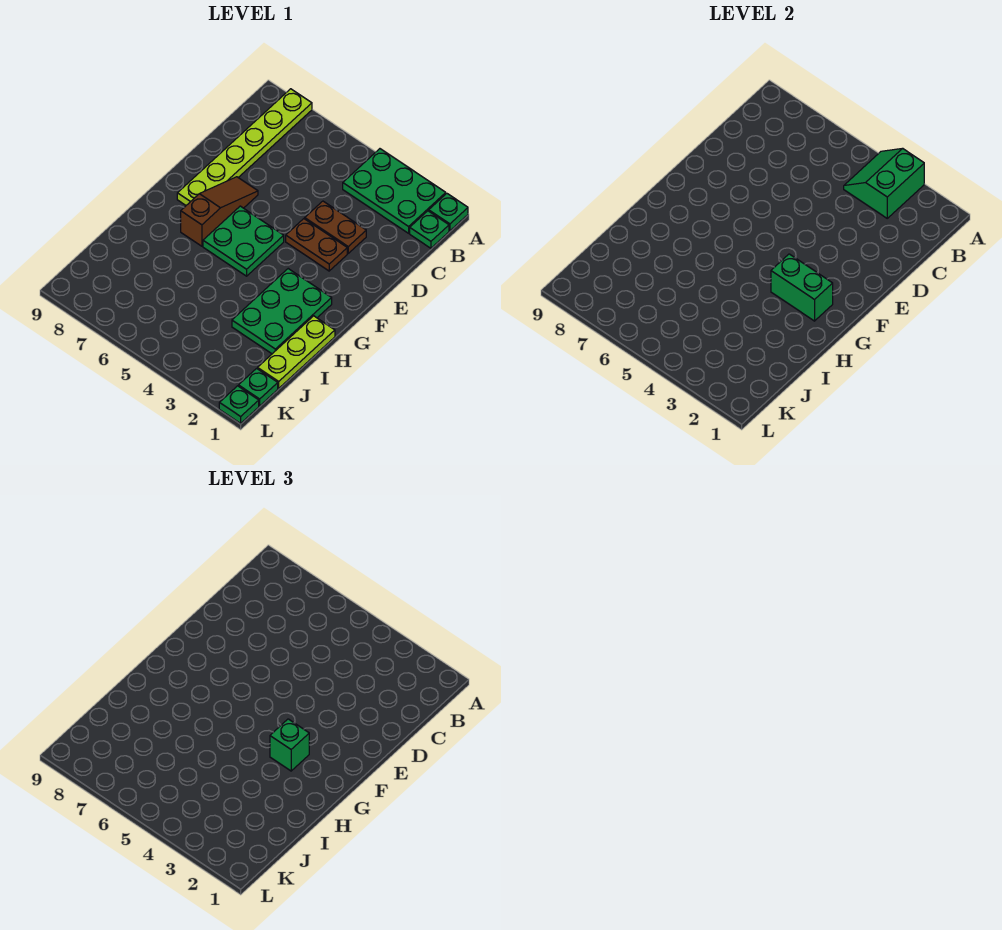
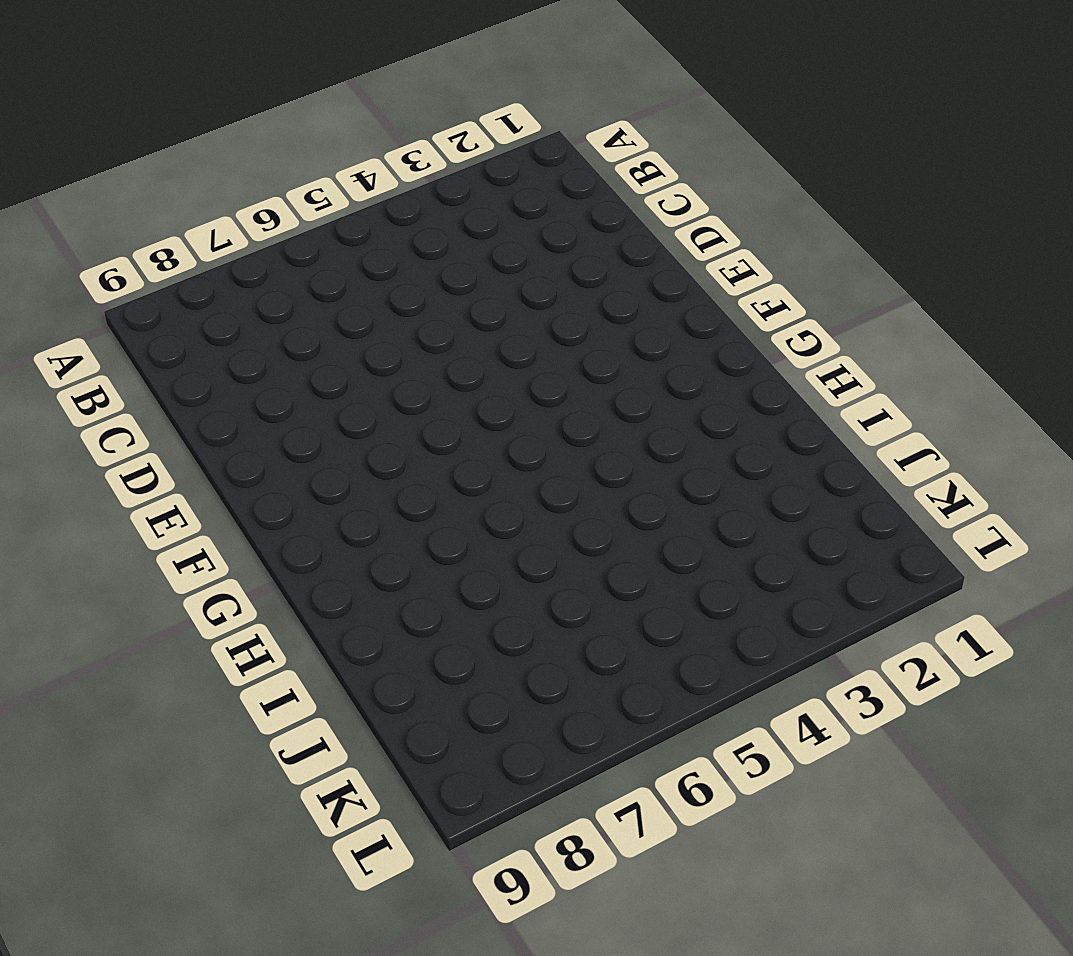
none -> green plate A1 level 1
none -> green plate A2:B4 level 1
none -> lime plate A8:F8 level 1

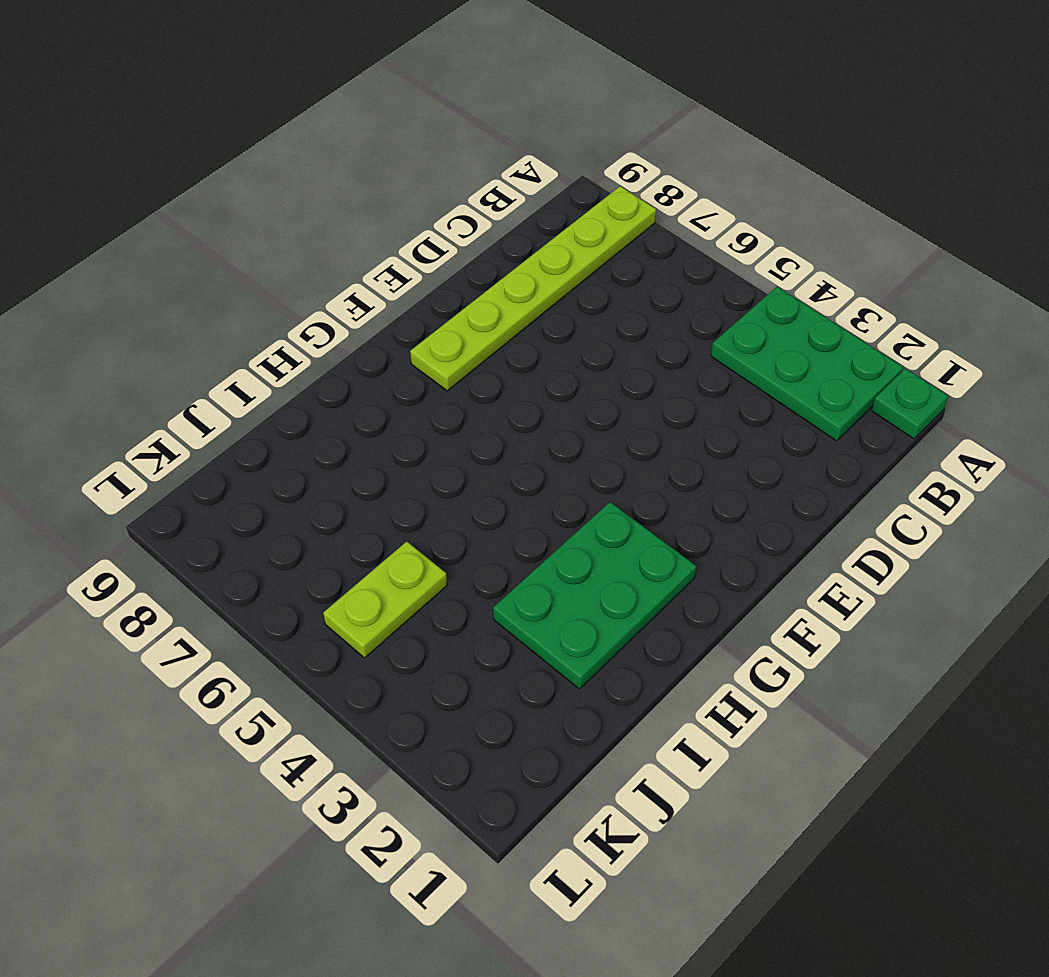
lime plate J5:K5 level 1 -> none
none -> green plate B1 level 1
none -> brown plate D3:D4 level 1
none -> brown plate E3:E4 level 1

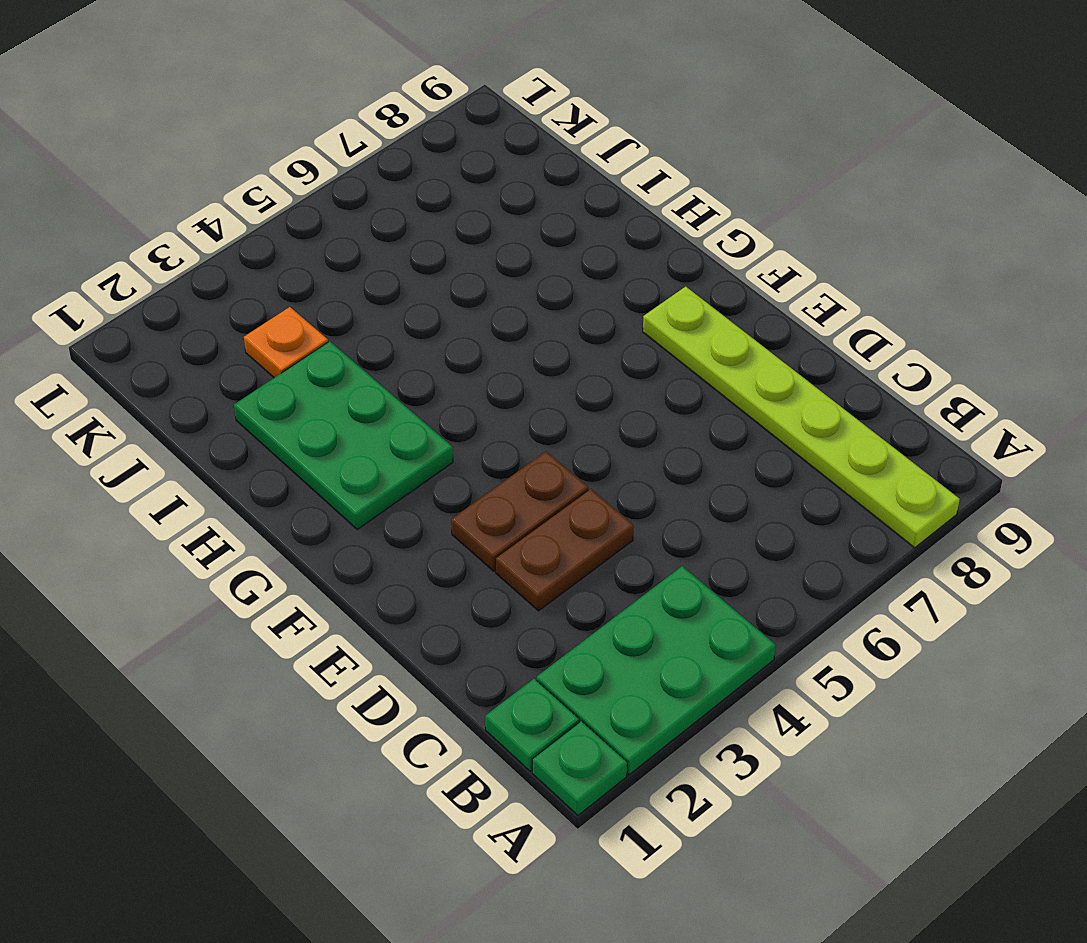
orange plate J3 level 1 -> none
none -> brown slope E7:G7 level 1 top G
none -> green plate F5:G6 level 1
none -> lime plate H1:J1 level 1

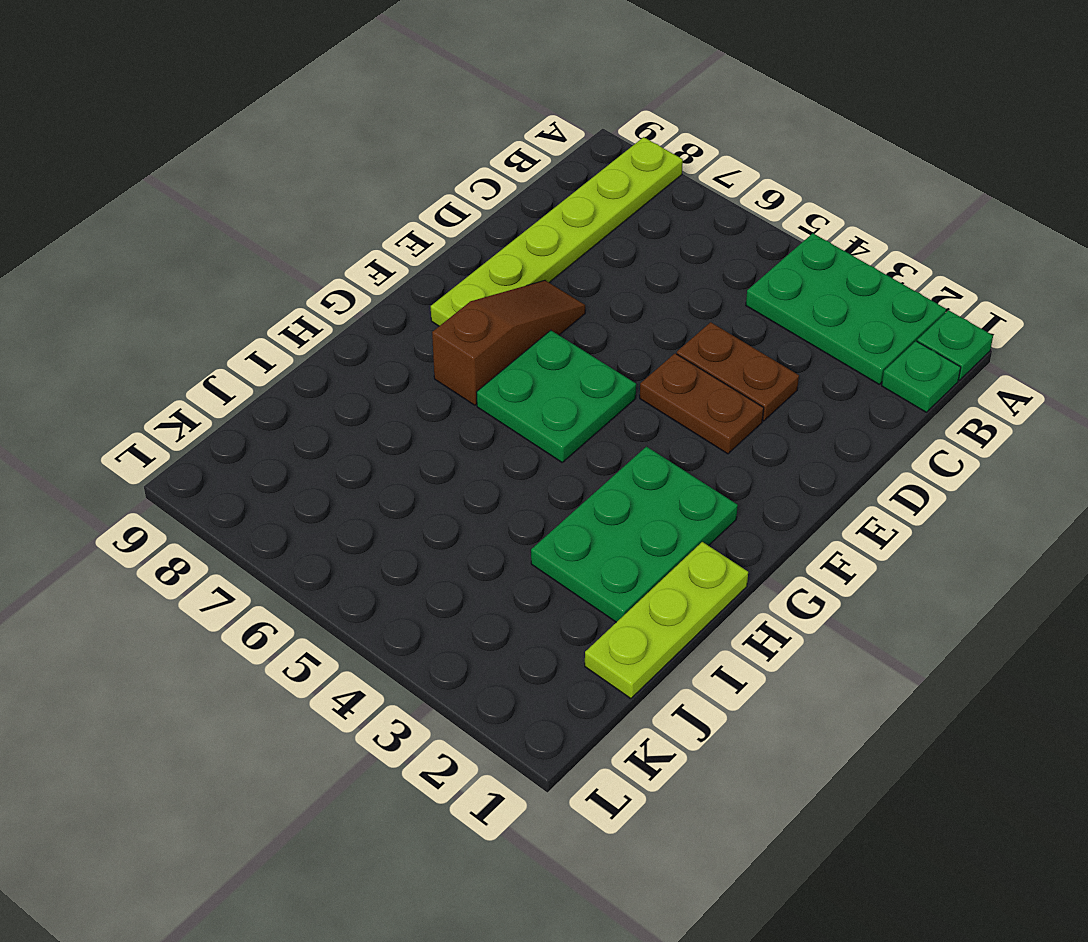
none -> green plate K1 level 1
none -> green plate L1 level 1
none -> green slope A3:B4 level 2 top 3

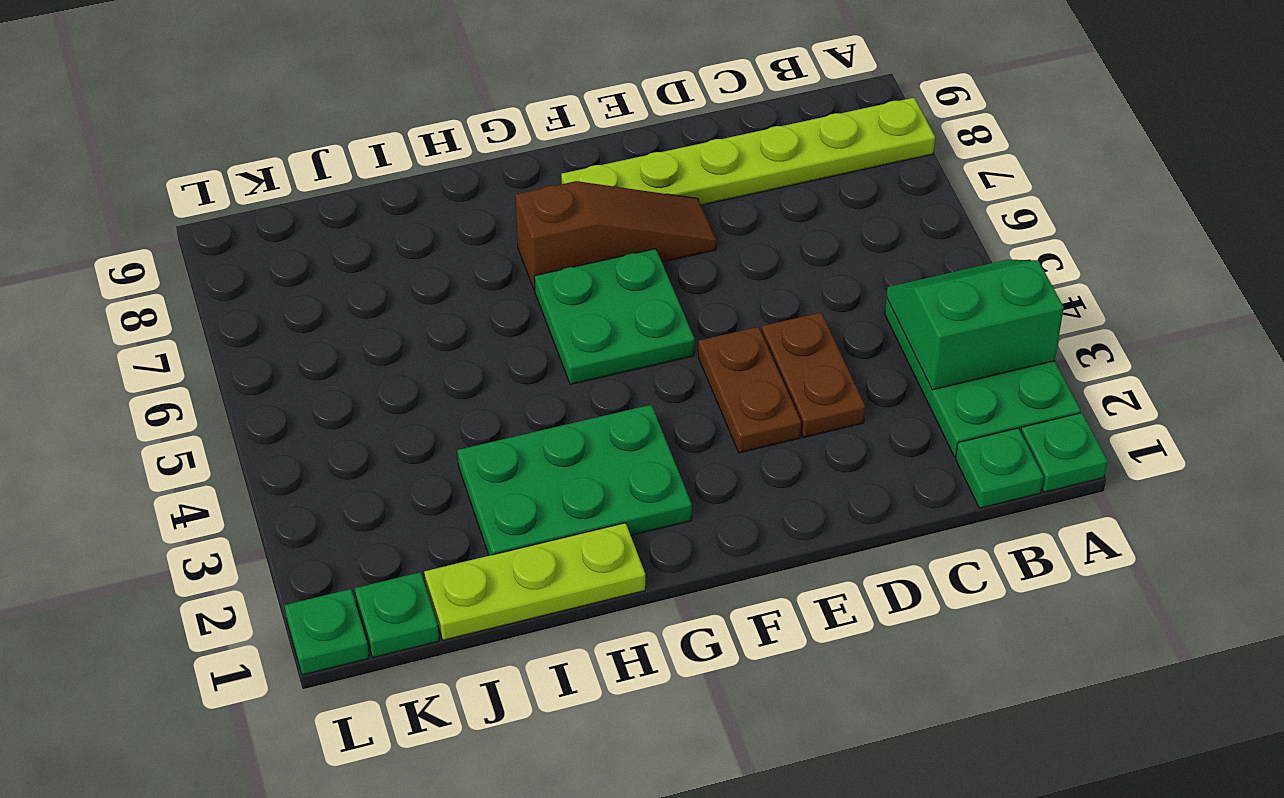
none -> green brick G2:G3 level 2
none -> green brick G3 level 3

